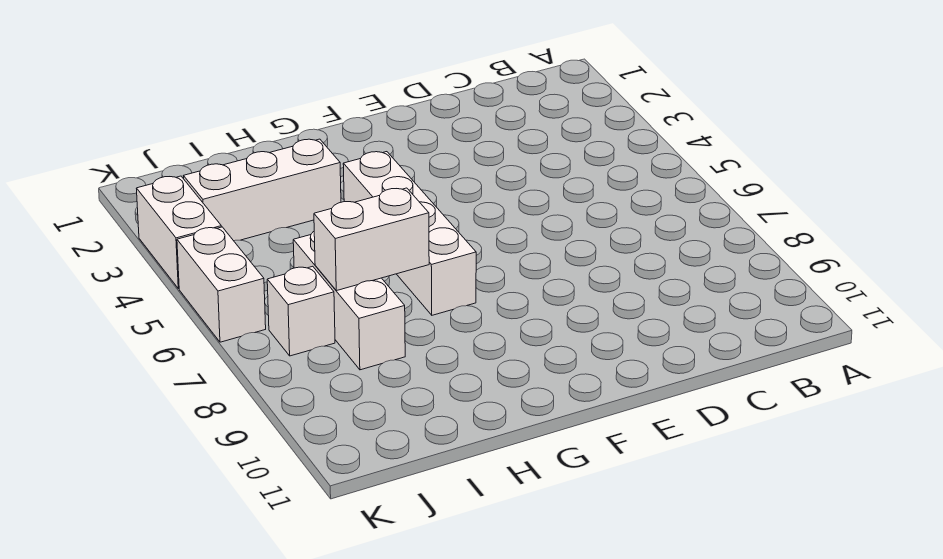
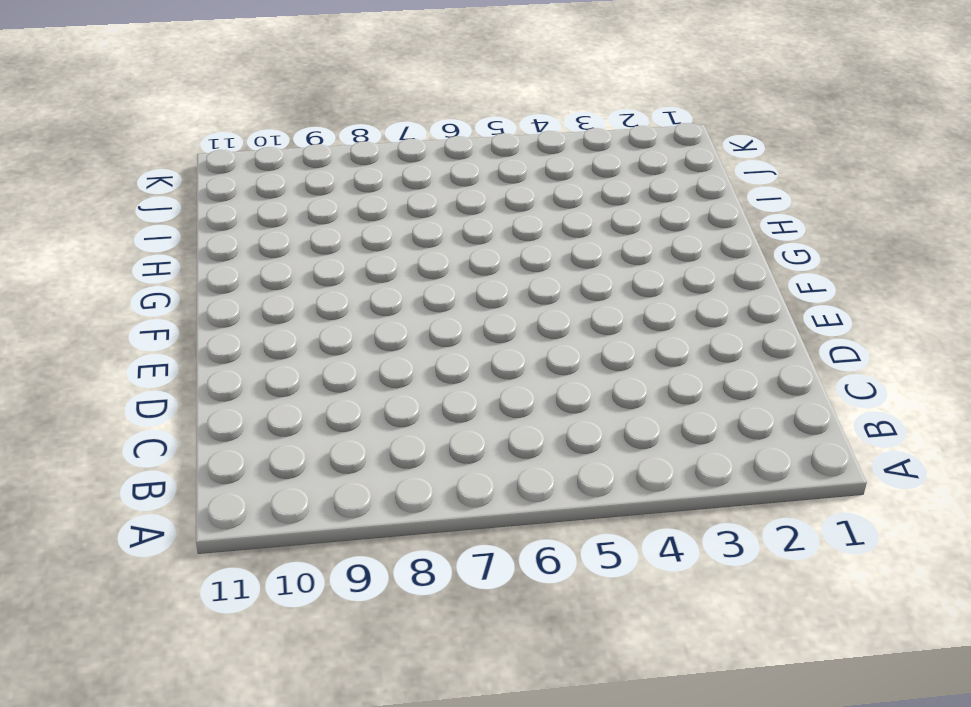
none -> white brick G4:G7 level 1
none -> white brick H3:J3 level 1

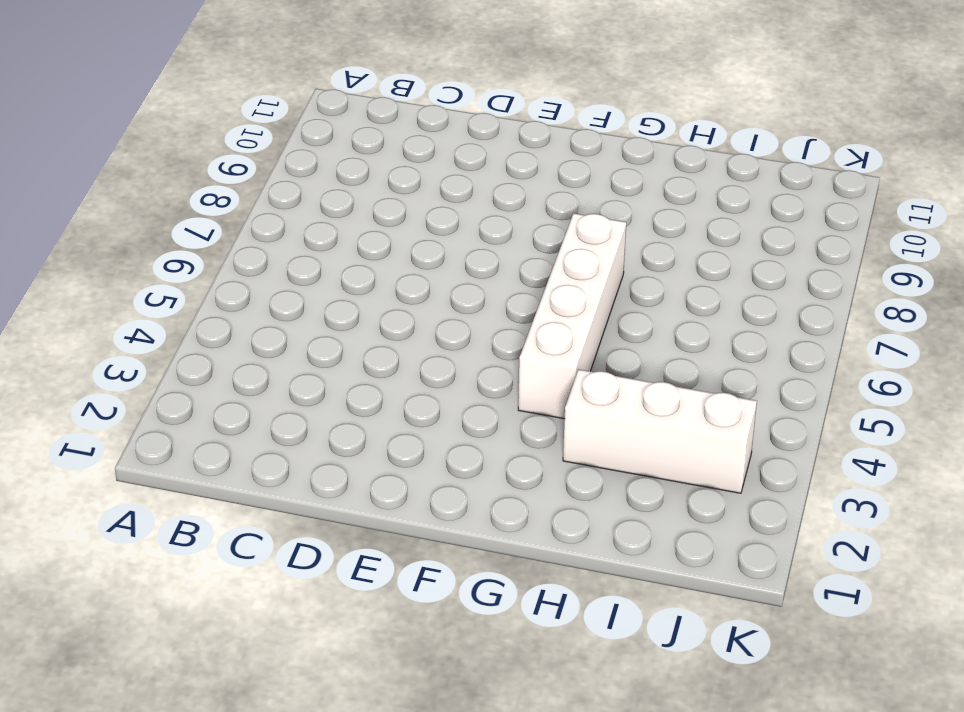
none -> white brick I6:I8 level 1
none -> white brick J7 level 1

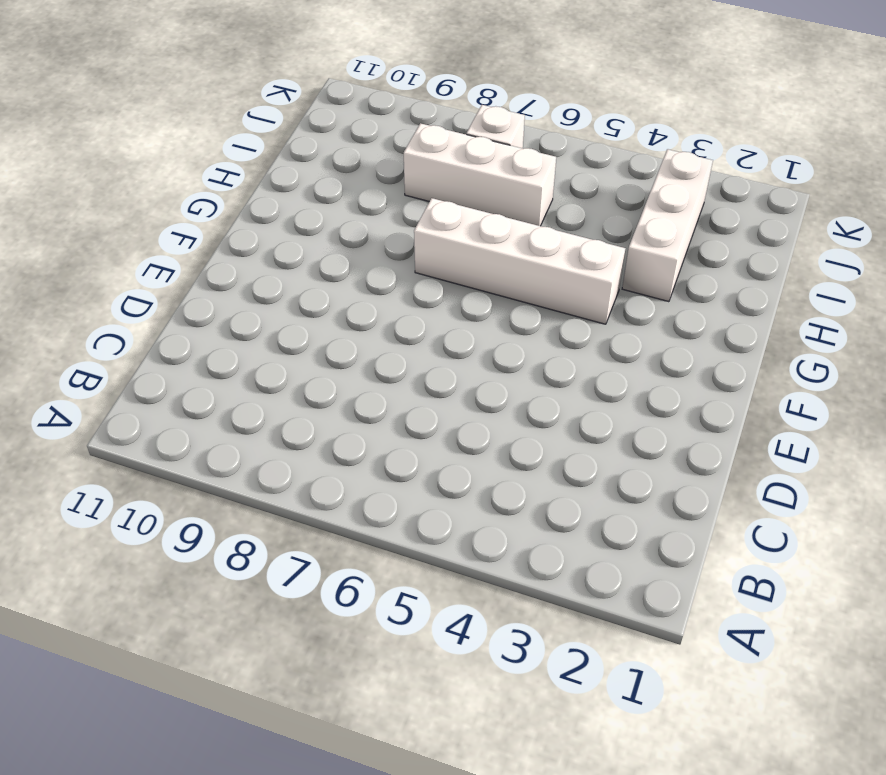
none -> white brick K3:K4 level 1
none -> white brick K5:K6 level 1

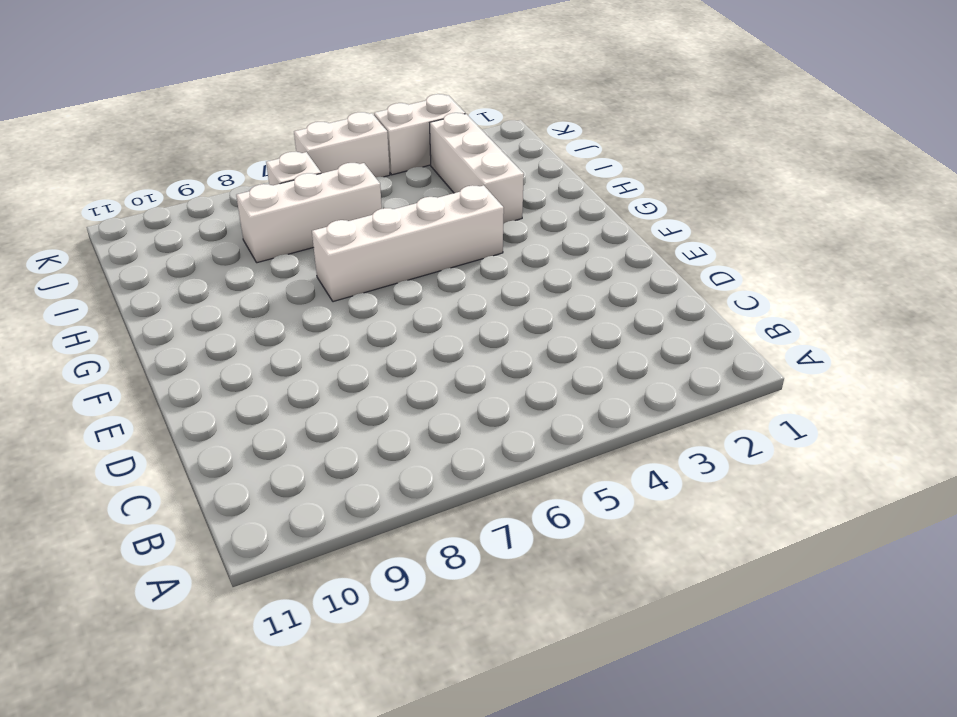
none -> white brick H7:I7 level 2

